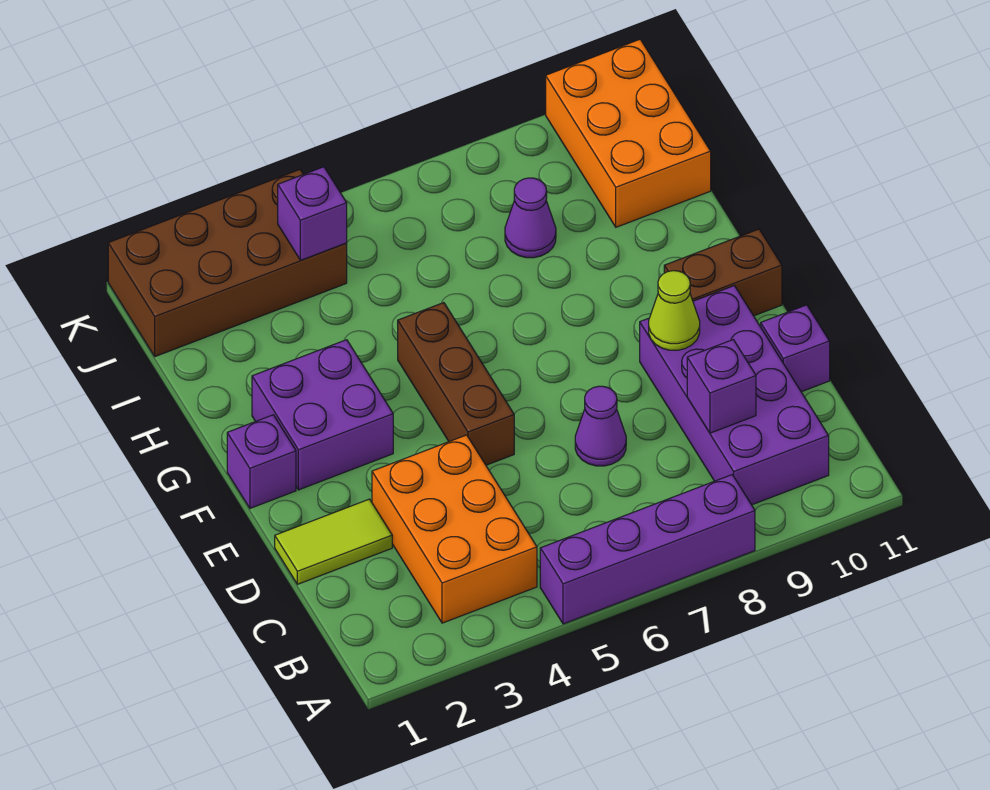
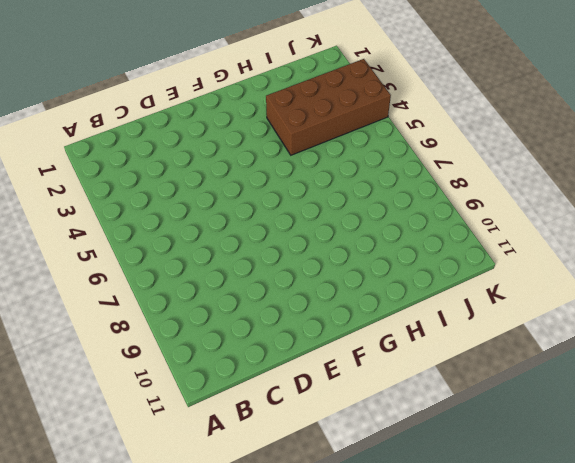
brown brick H3:K4 level 1 -> brown brick J1:K4 level 1
none -> purple brick A5:A8 level 1
none -> orange brick B3:D4 level 1
none -> purple brick B9:E10 level 1

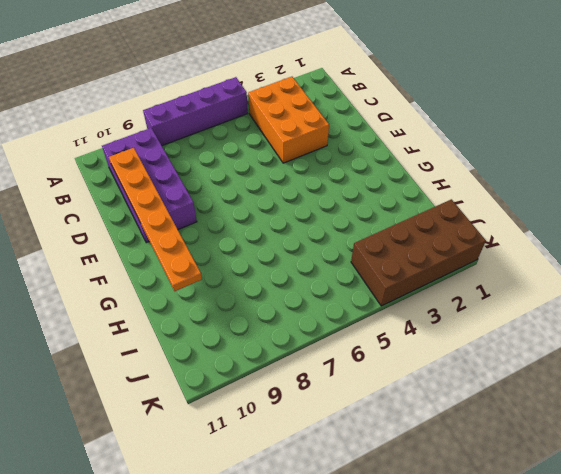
orange plate C10:H10 level 2 -> none
none -> lime tile D1:D2 level 1
none -> purple cone D7 level 1
none -> purple brick D11 level 1

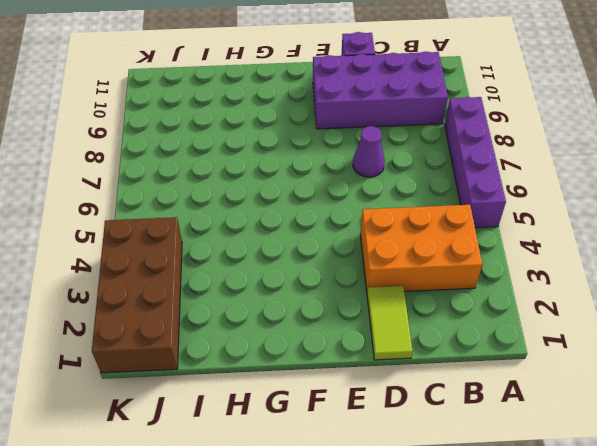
none -> brown brick E5:G5 level 1
none -> purple brick F1 level 1
none -> purple brick F2:G3 level 1

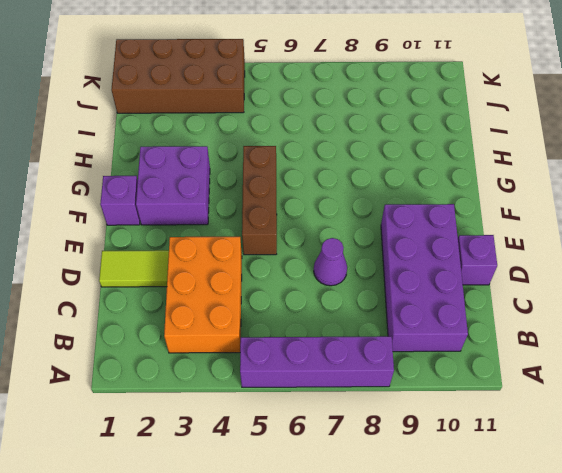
none -> brown brick F10:F11 level 1
none -> purple cone I8 level 1
none -> orange brick I10:K11 level 1

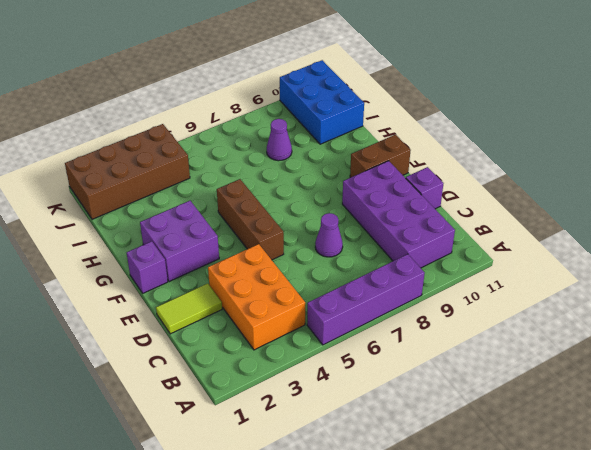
blue brick I10:K11 level 1 -> orange brick I10:K11 level 1
none -> purple brick C9 level 2
none -> lime cone E9 level 2
none -> purple brick J4 level 2

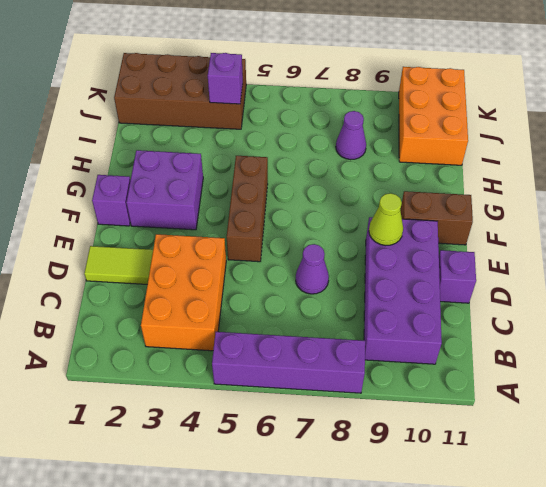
none -> purple brick C9 level 2

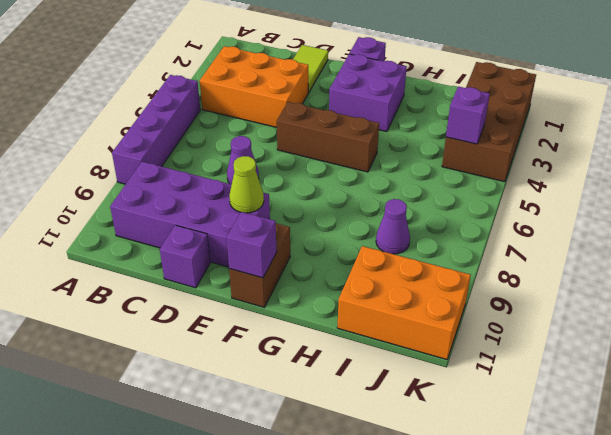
purple brick F11 level 2 -> purple brick C9 level 2

